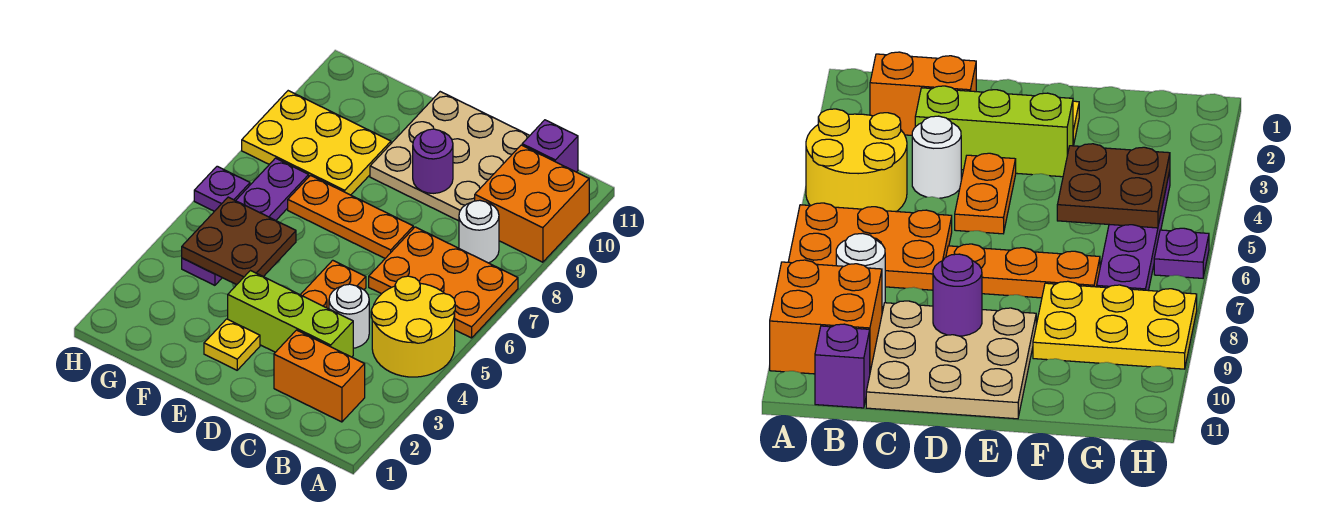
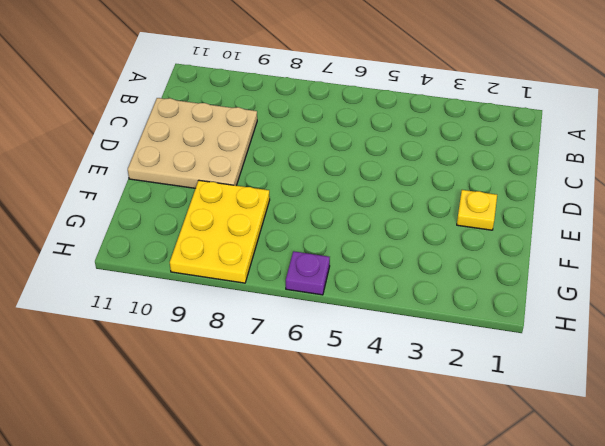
none -> yellow round brick A4:B5 level 1
none -> orange plate A6:C7 level 1
none -> orange brick A9:B10 level 1

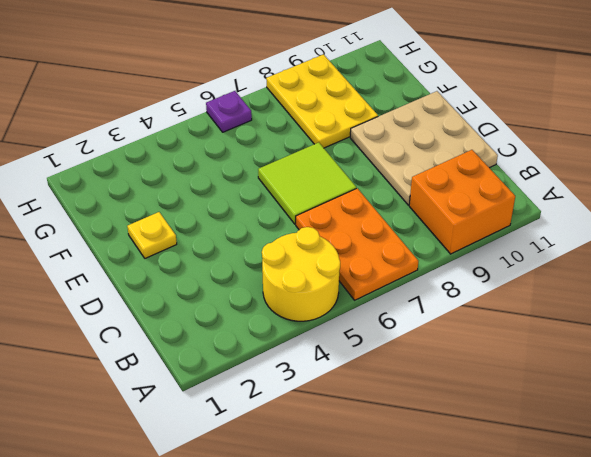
lime tile D6:E7 level 1 -> orange plate D7:F7 level 1
none -> orange brick B2:C2 level 1
none -> white round brick B8 level 1
none -> purple brick B11 level 1

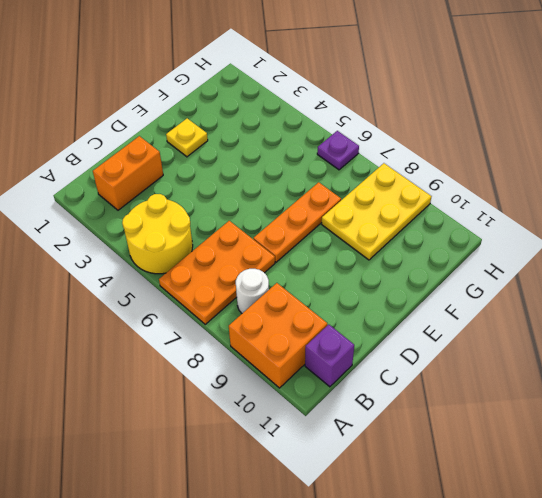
none -> lime brick C3:E3 level 1
none -> white round brick C4 level 1
none -> tan plate C9:E11 level 1

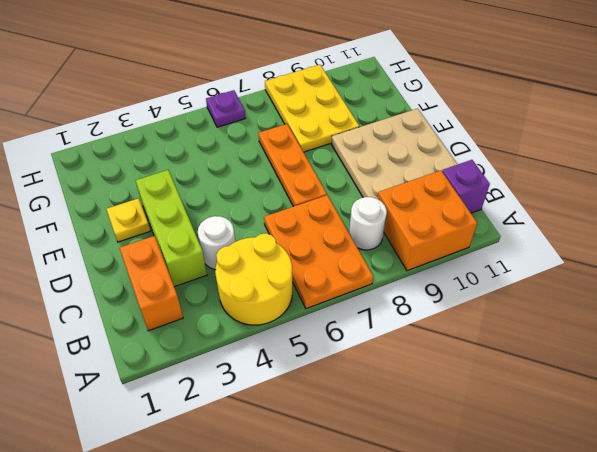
none -> orange plate D4:D5 level 1
none -> purple plate G4:G7 level 1
none -> purple round brick D9 level 2

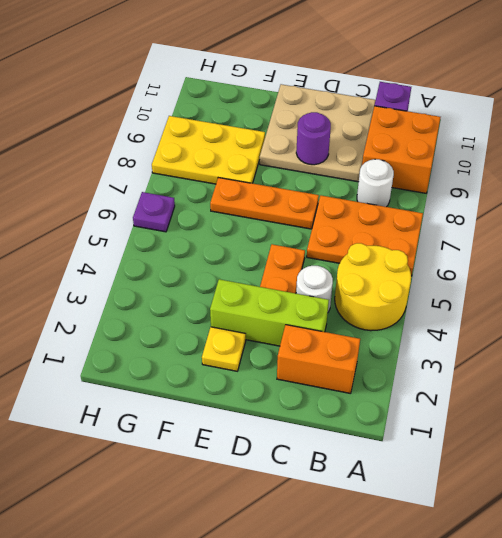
none -> purple plate G4:G7 level 1
none -> brown plate F4:G5 level 2

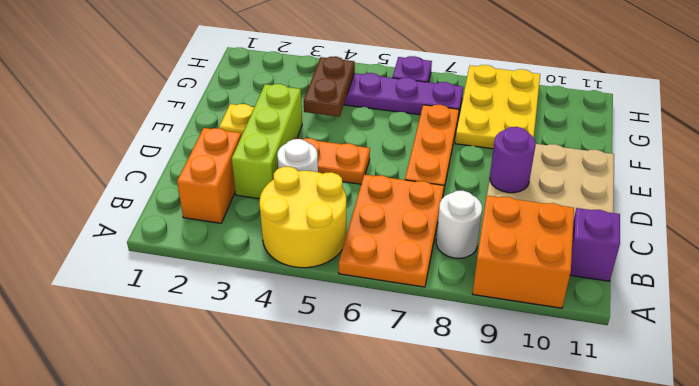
brown plate F4:G4 level 2 -> brown plate F4:G5 level 2

